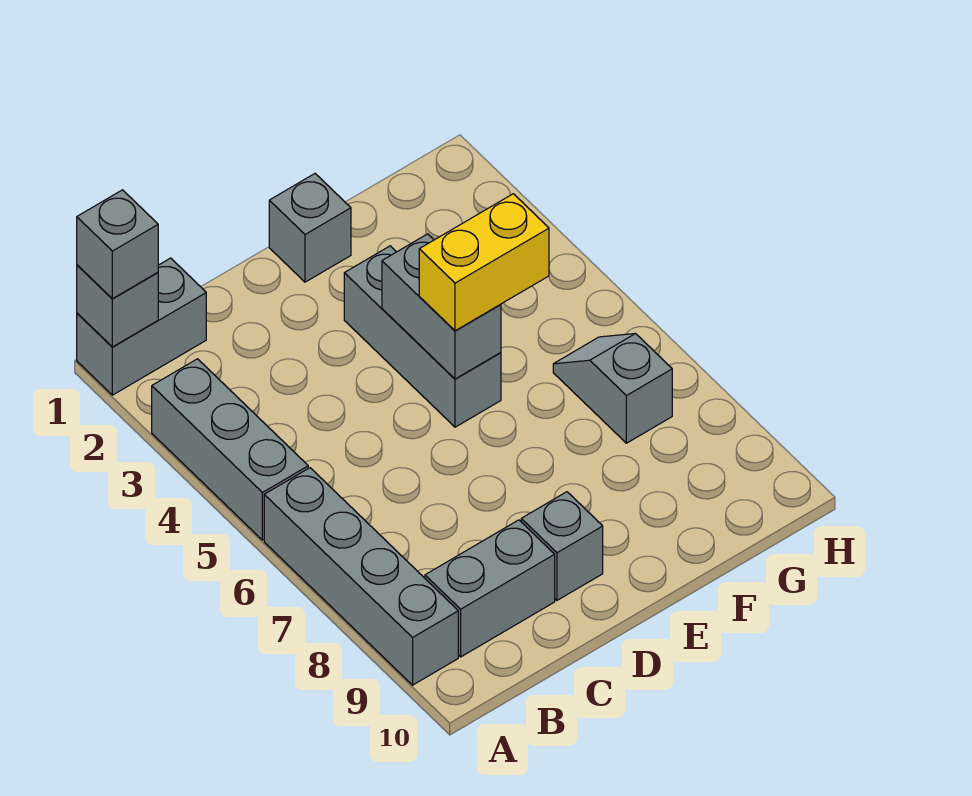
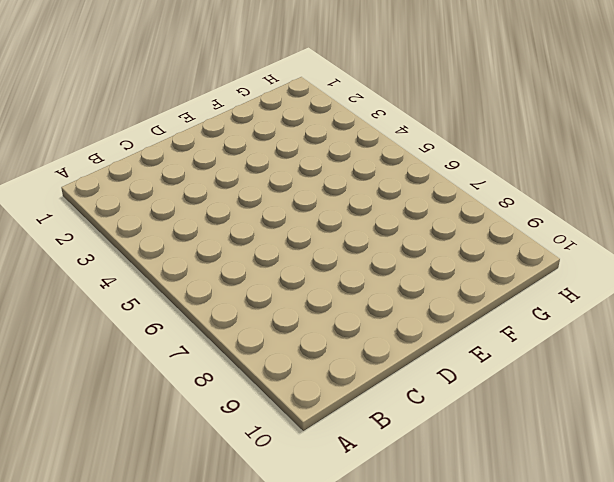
none -> grey brick A1:B1 level 1
none -> grey brick A3:A5 level 1
none -> grey brick A6:A9 level 1

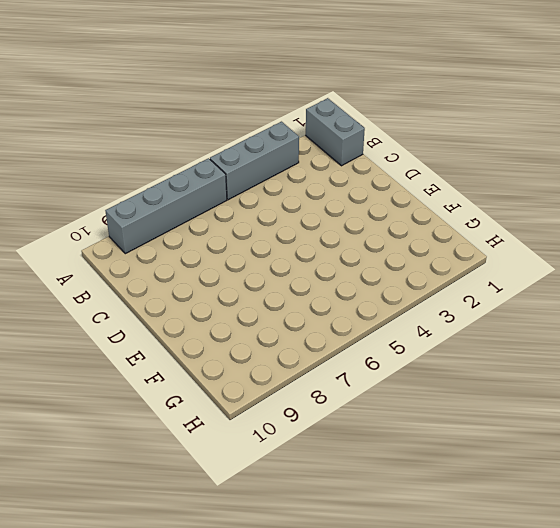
none -> grey brick B9:C9 level 1
none -> grey brick D9 level 1
none -> grey brick E1 level 1

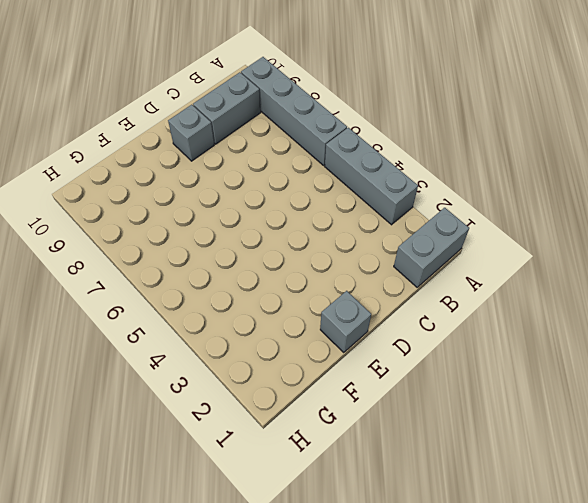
none -> grey brick E3:E5 level 1
none -> grey slope G6:G7 level 1 top 7
none -> grey brick A1 level 2

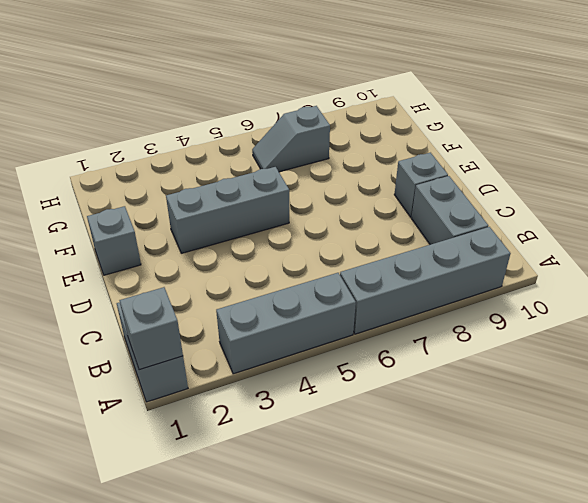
none -> grey brick E4:E5 level 2
none -> grey brick A1 level 3
none -> yellow brick E5:F5 level 3

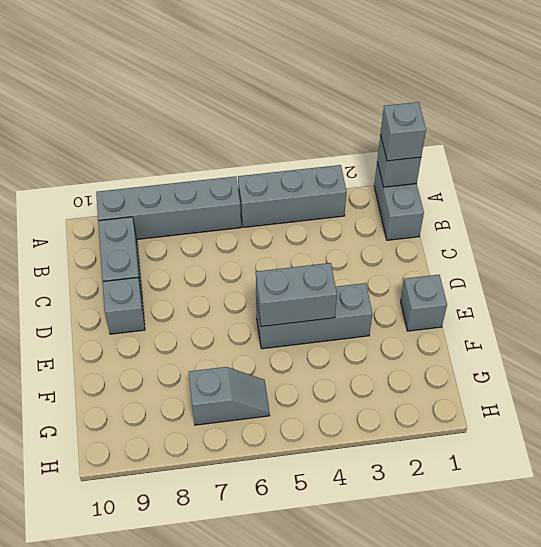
none -> yellow brick E5:F5 level 3

